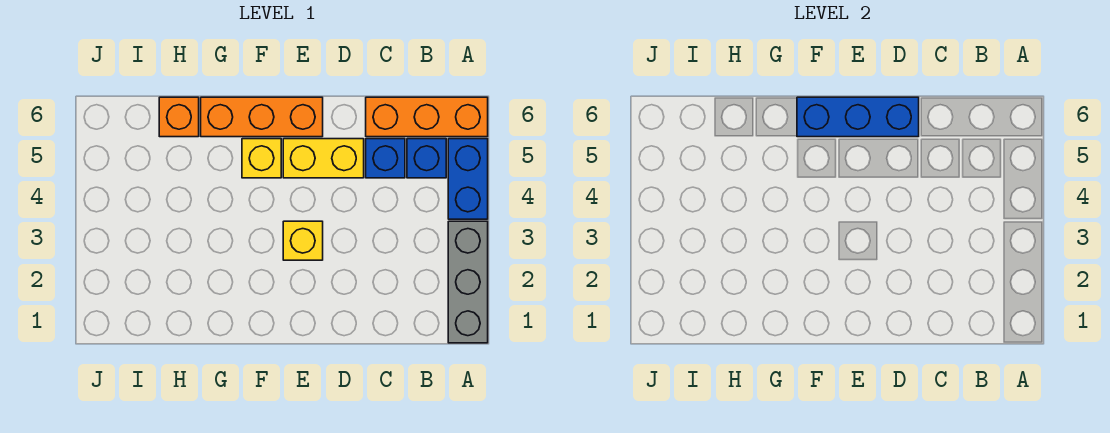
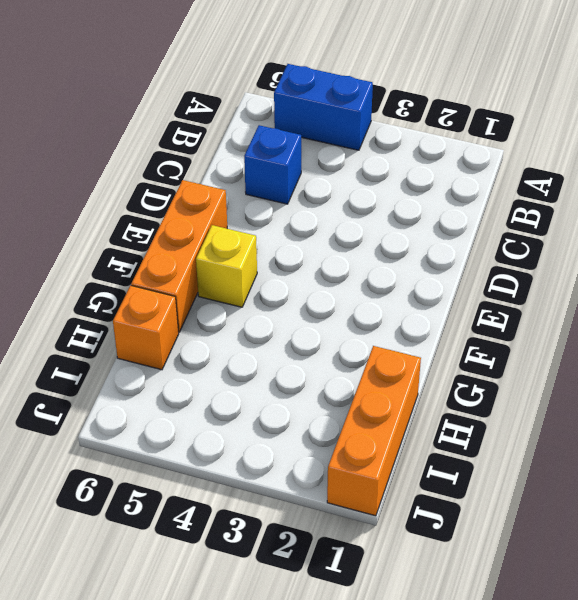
orange brick H1:J1 level 1 -> orange brick A6:C6 level 1
none -> grey brick A1:A3 level 1
none -> blue brick B5 level 1

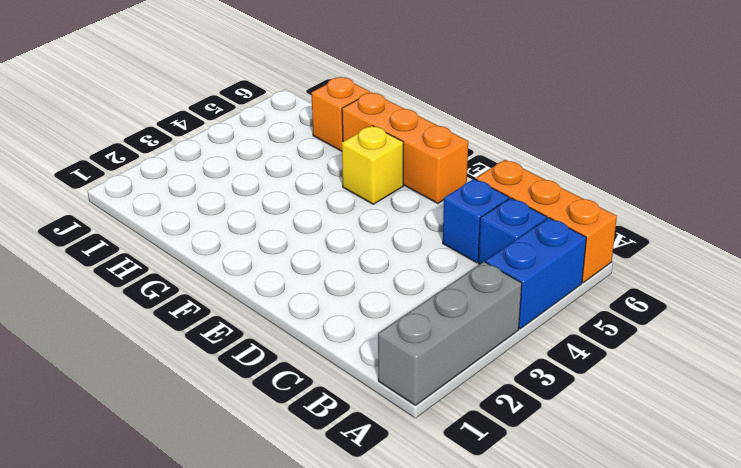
none -> yellow brick D5:E5 level 1
none -> yellow brick E3 level 1

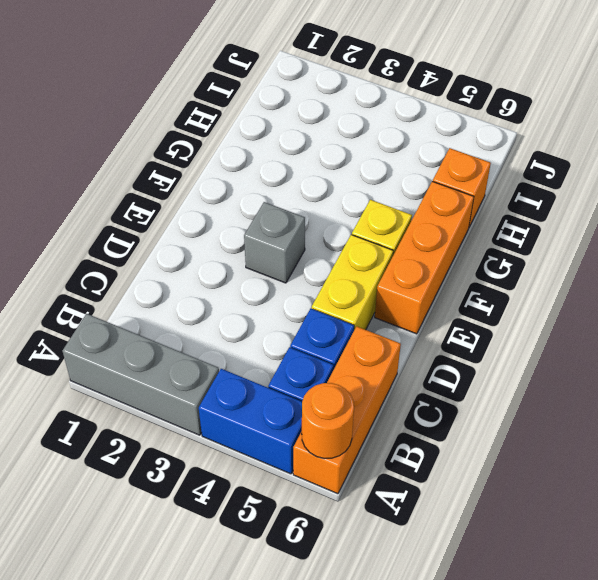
orange round brick A6 level 2 -> none
grey brick E3 level 1 -> yellow brick E3 level 1
none -> blue brick D6:F6 level 2

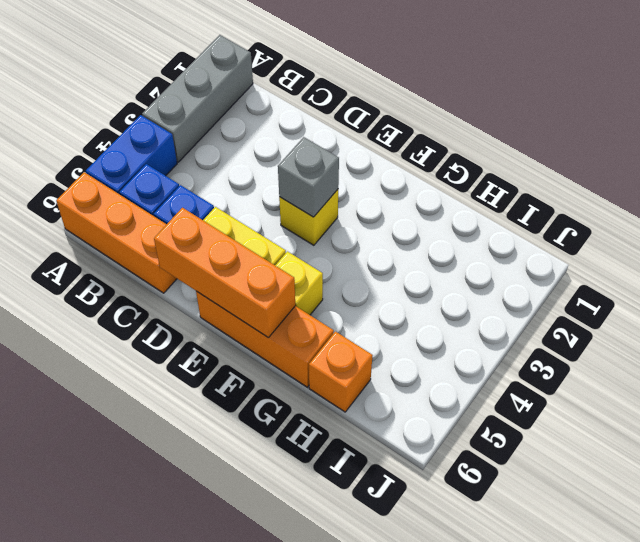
orange brick D6:F6 level 2 -> blue brick D6:F6 level 2
grey brick E3 level 2 -> none

